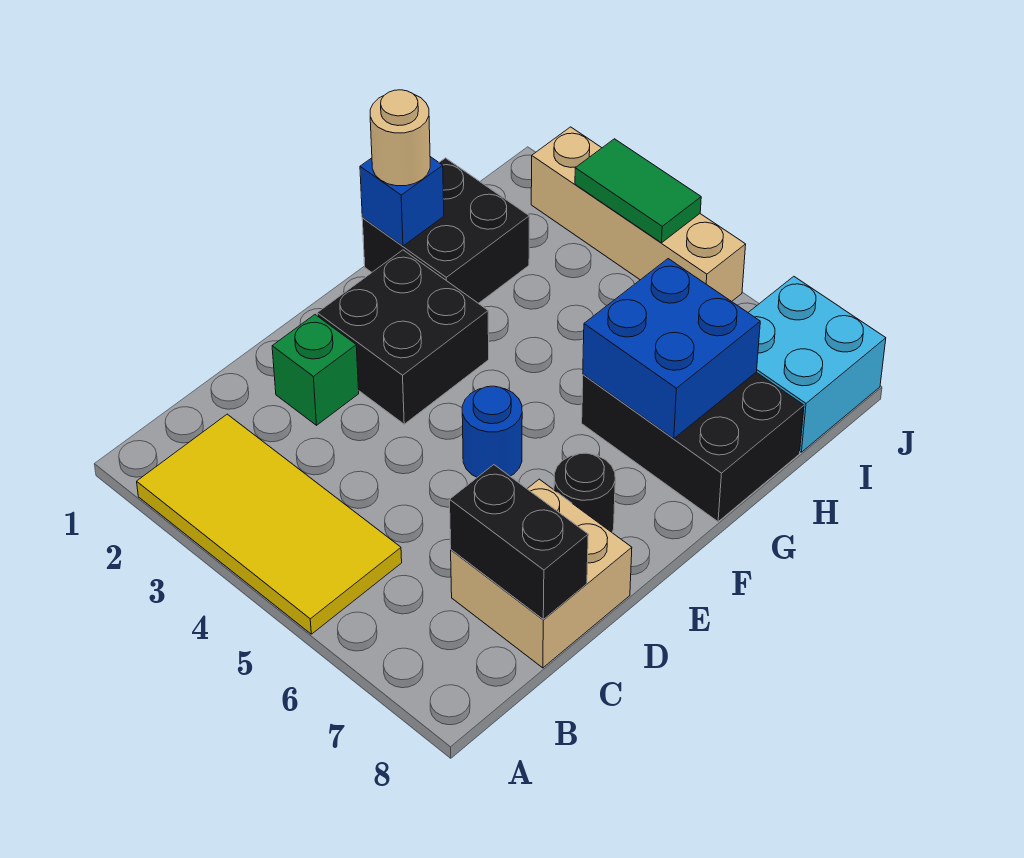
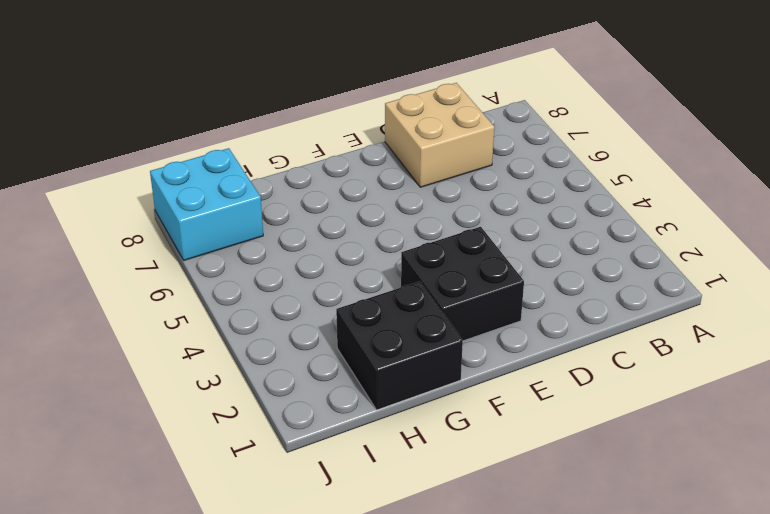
none -> yellow tile A2:B5 level 1
none -> green brick D2 level 1
none -> blue round brick E5 level 1

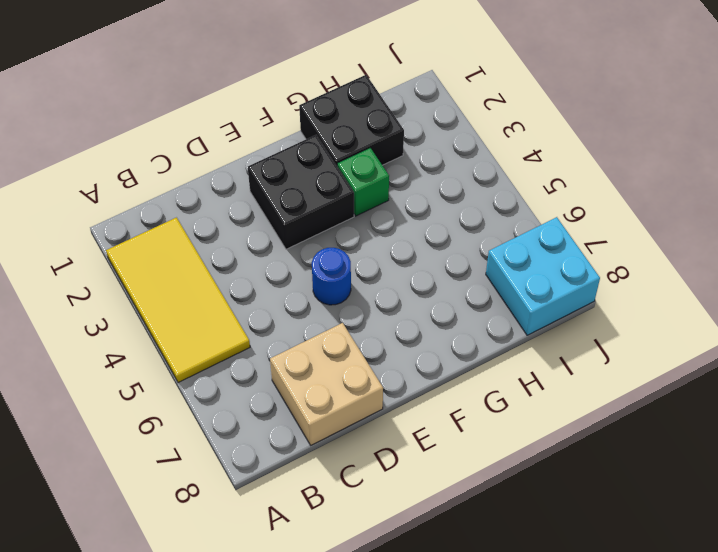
green brick G3 level 1 -> green brick D2 level 1
none -> black round brick E7 level 1
none -> black brick G6:H8 level 1
none -> tan brick J2:J5 level 1

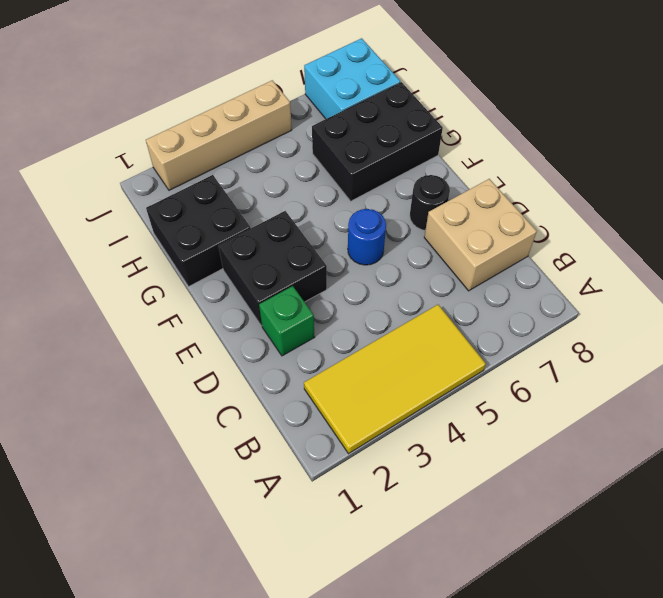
none -> black brick C7:C8 level 2
none -> blue brick G1 level 2
none -> blue brick G6:H7 level 2

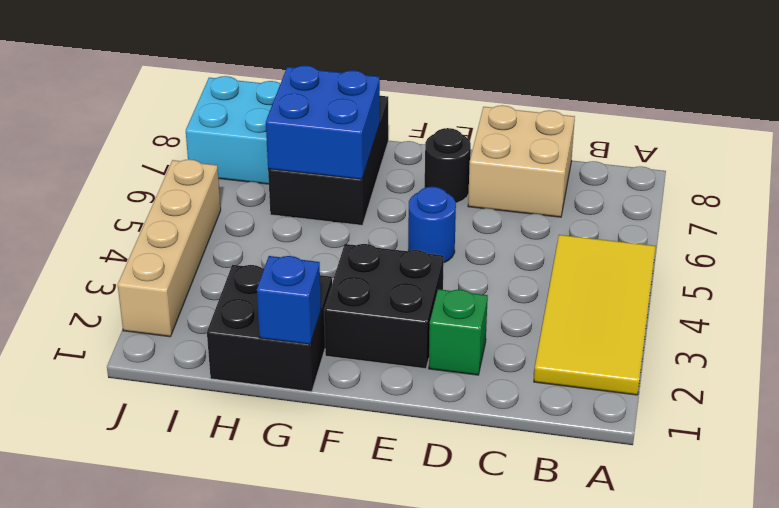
none -> black brick C7:C8 level 2
none -> green tile J3:J4 level 2
none -> tan round brick G1 level 3

